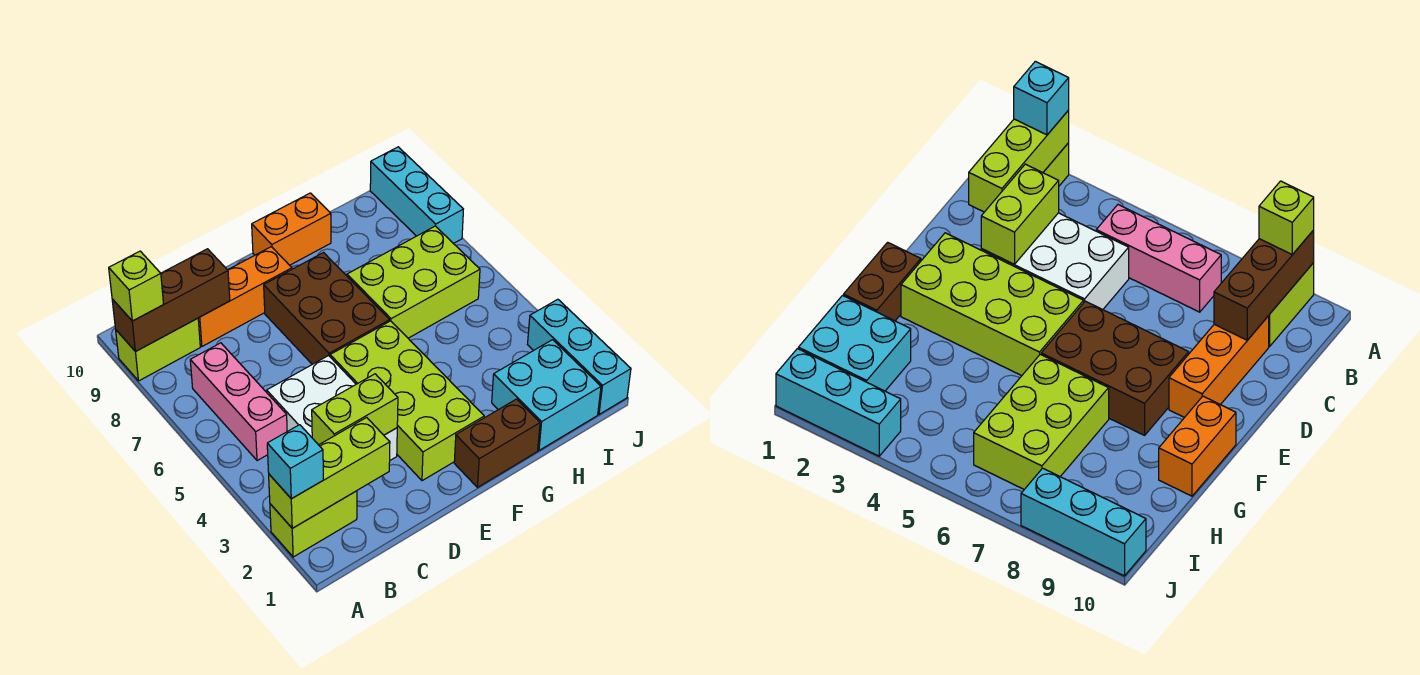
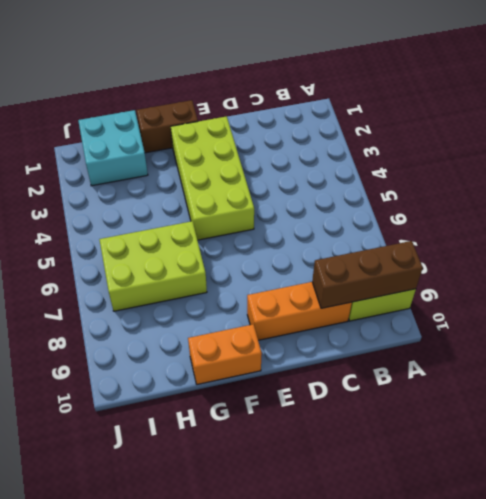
none -> lime brick A2:B2 level 1
none -> pink brick B5:B7 level 1
none -> white brick C3:D5 level 1

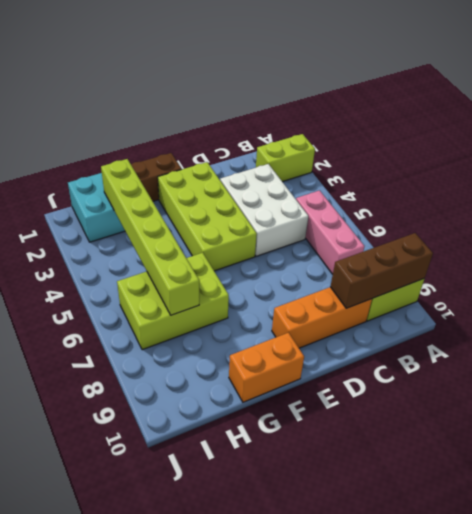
lime brick H2:H7 level 2 -> none
none -> brown brick E6:F8 level 1
none -> cyan brick J1:J3 level 1
none -> cyan brick J8:J10 level 1

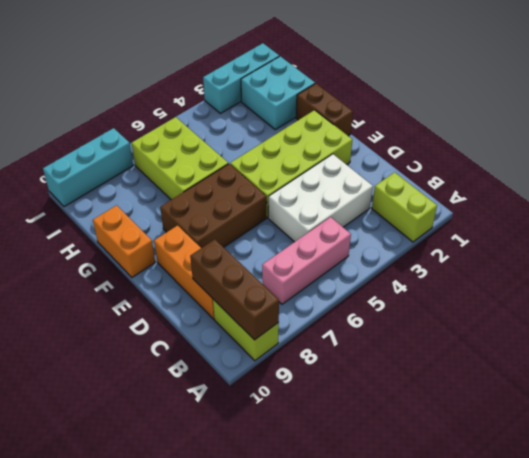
none -> lime brick A2:C2 level 2
none -> lime brick C3:D3 level 2
none -> cyan brick A2 level 3

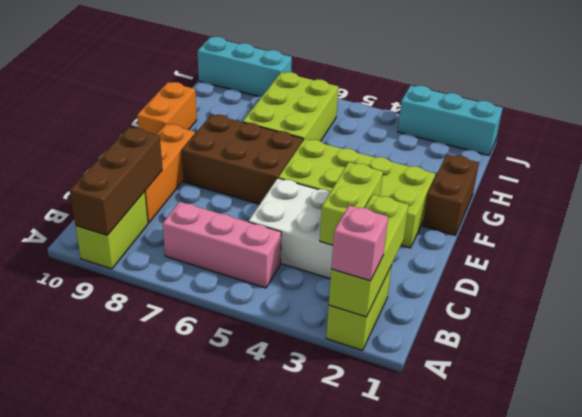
pink brick A2 level 3 -> cyan brick A2 level 3
none -> cyan brick H1:I2 level 1
none -> lime brick A9 level 3

